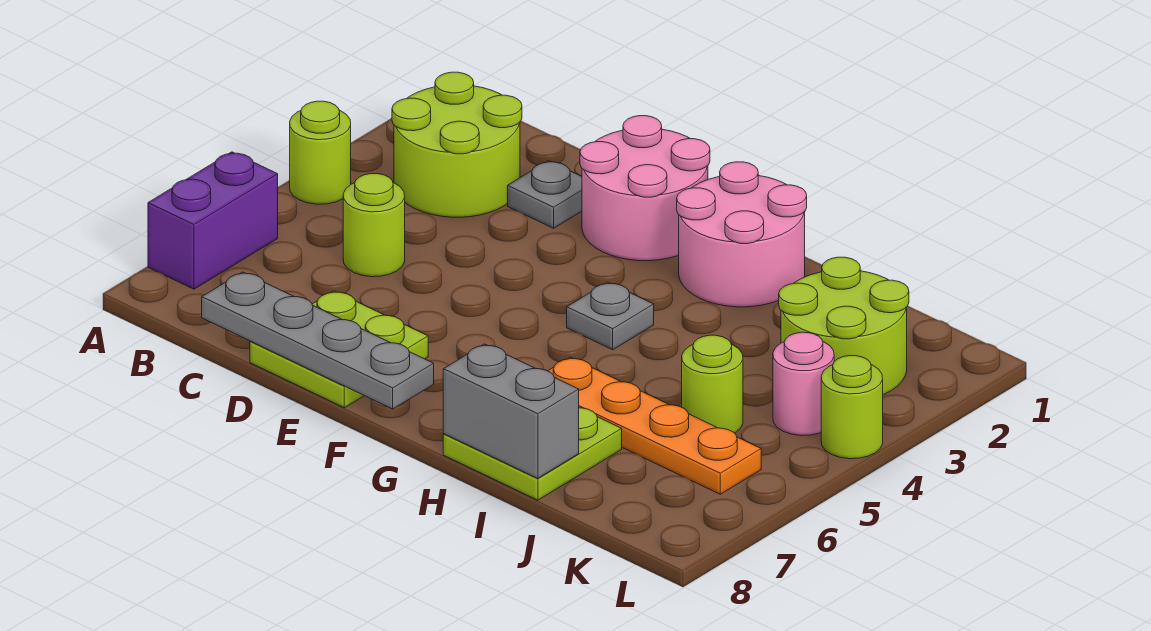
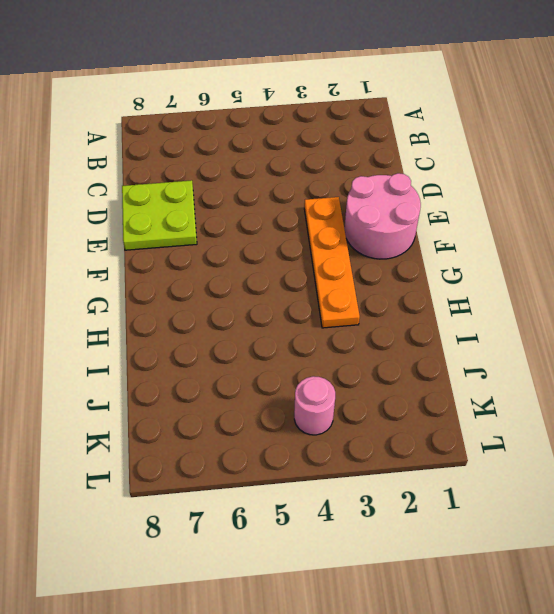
orange plate E3:H3 level 1 -> orange plate H6:K6 level 1
none -> lime round brick A4 level 1
none -> purple brick A6:A7 level 1
none -> lime round brick B2:C3 level 1

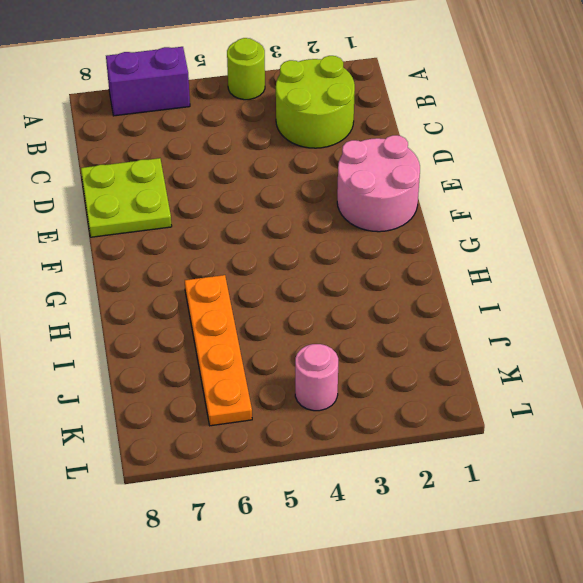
none -> lime round brick C5 level 1
none -> grey plate D2 level 1
none -> pink round brick G1:H2 level 1

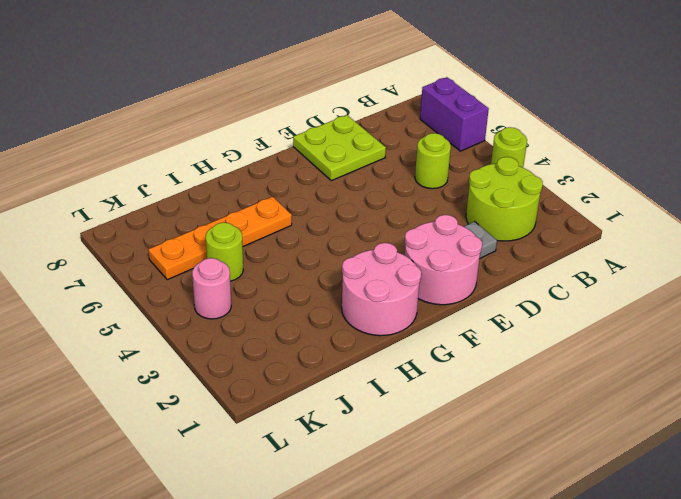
none -> grey plate G4 level 1
none -> lime plate H7:I8 level 1
none -> lime round brick J2:K3 level 1

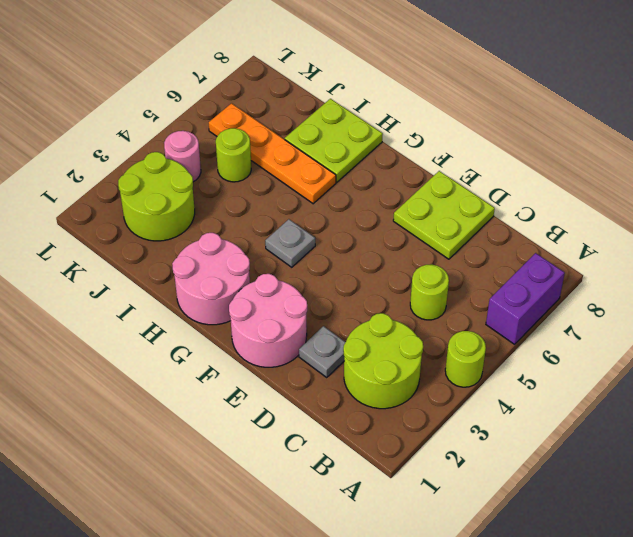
none -> lime round brick L4 level 1
none -> grey plate C8:F8 level 2
none -> grey brick H8:I8 level 2

